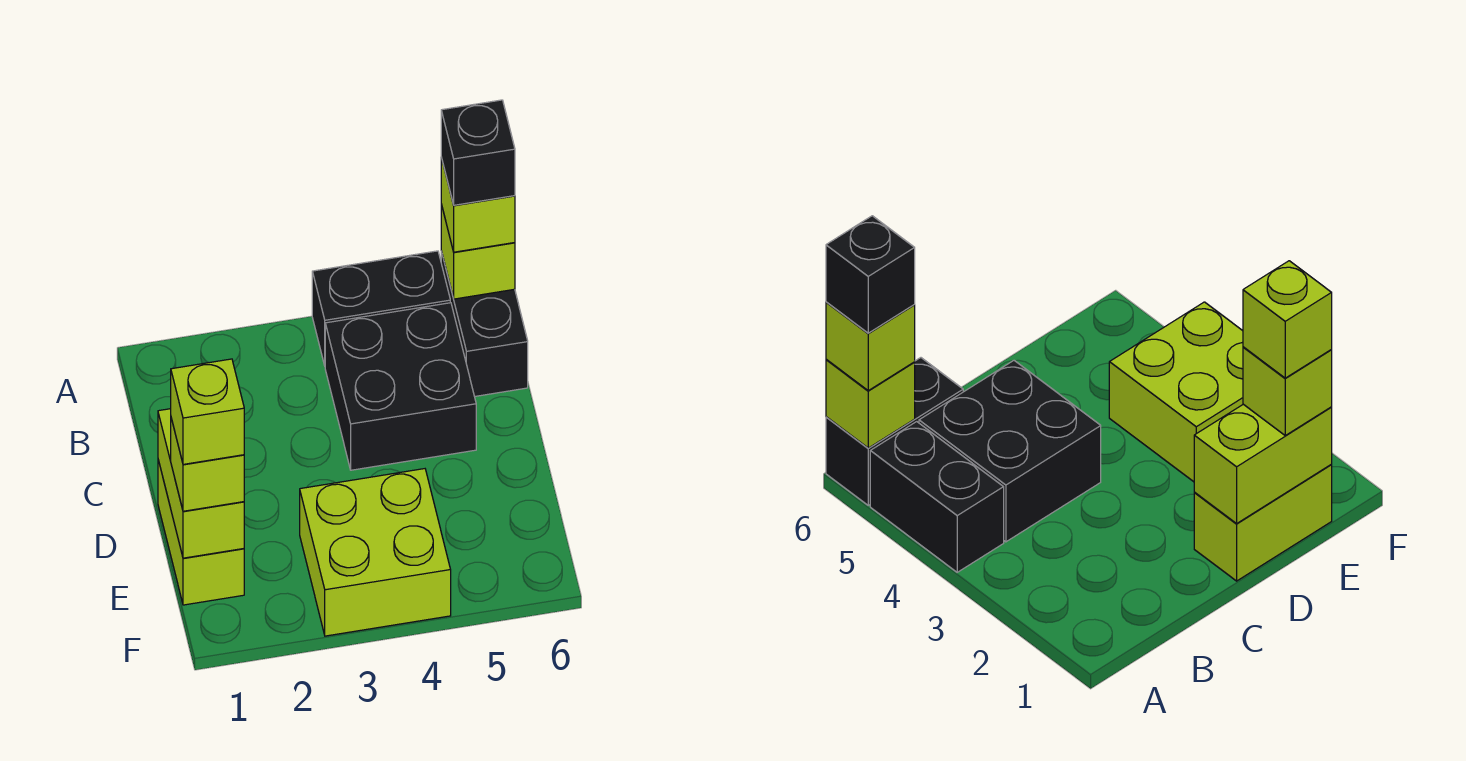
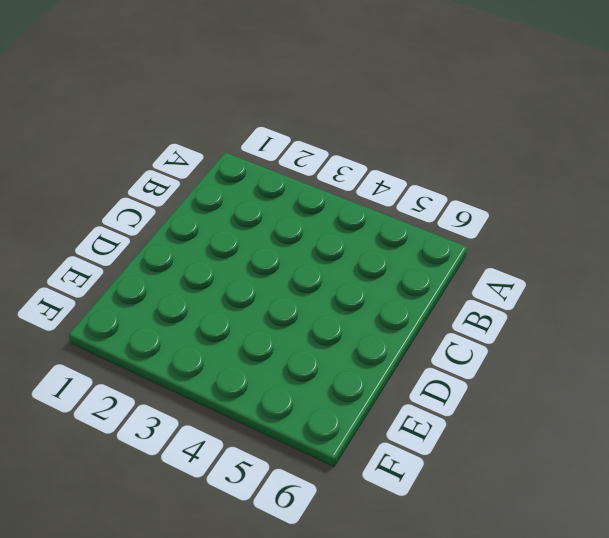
none -> black brick A4:A5 level 1
none -> black brick A6:B6 level 1

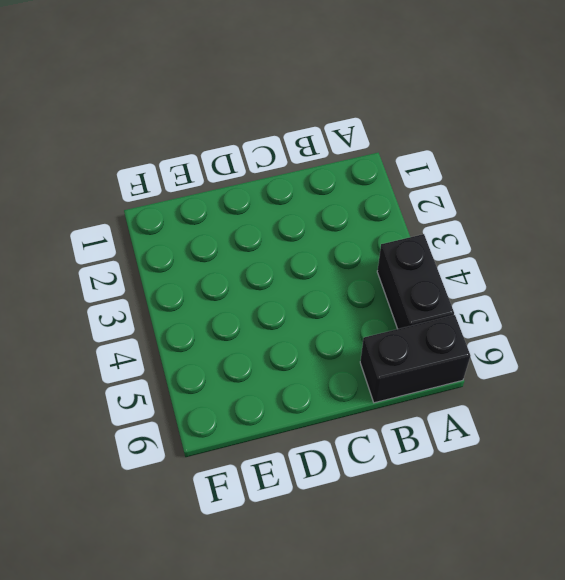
none -> black brick B4:C5 level 1
none -> lime brick D1:E1 level 1

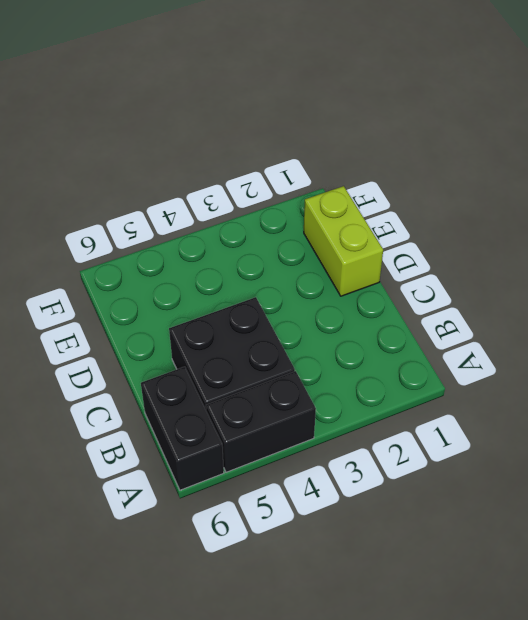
none -> lime brick E3:F4 level 1
none -> lime brick A6 level 2

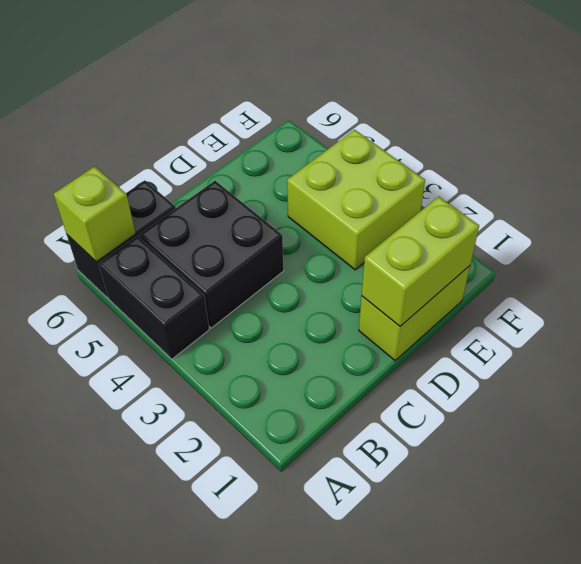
none -> lime brick A6 level 3
none -> lime brick E1 level 3

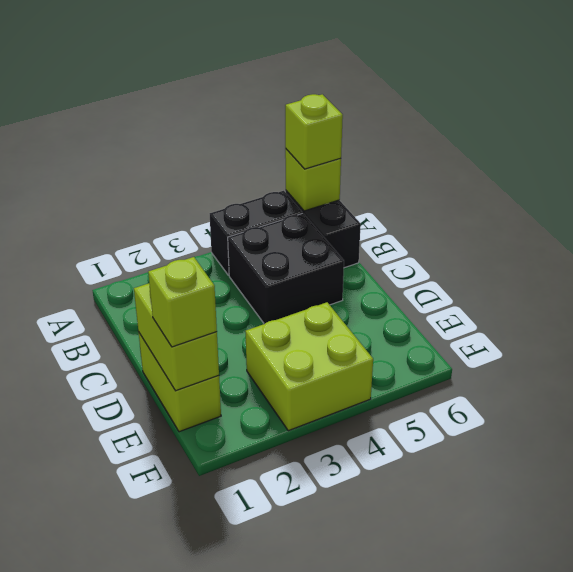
none -> black brick A6 level 4
none -> lime brick E1 level 4

